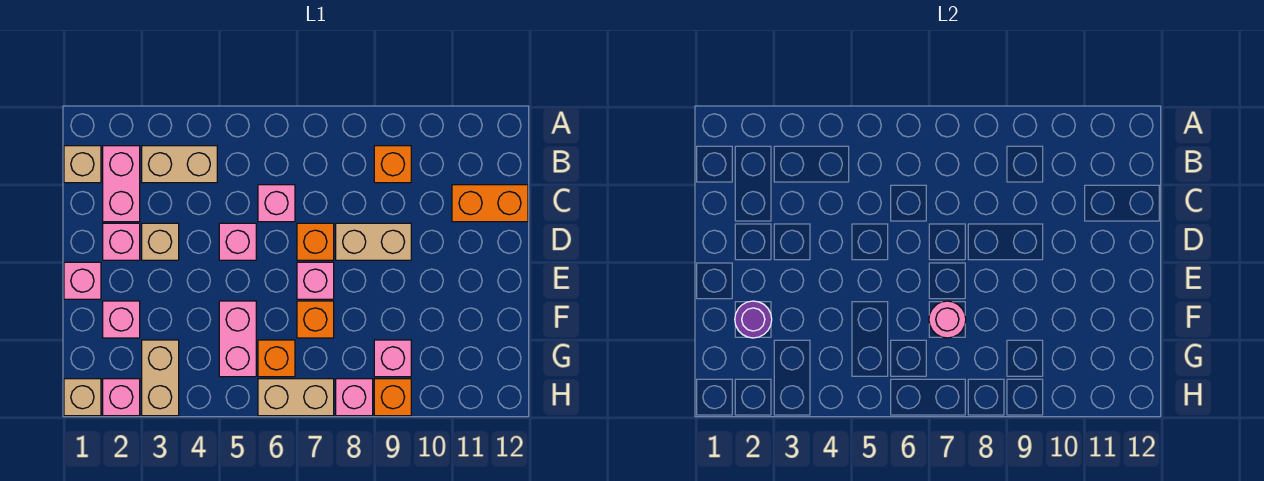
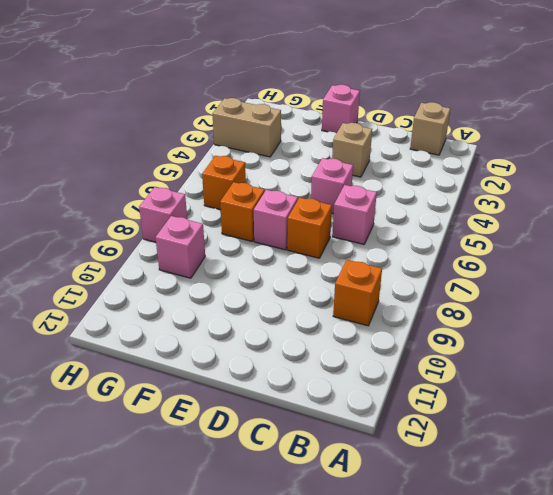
none -> pink brick B2:C2 level 1
none -> tan brick B3:B4 level 1
none -> orange brick C11:C12 level 1

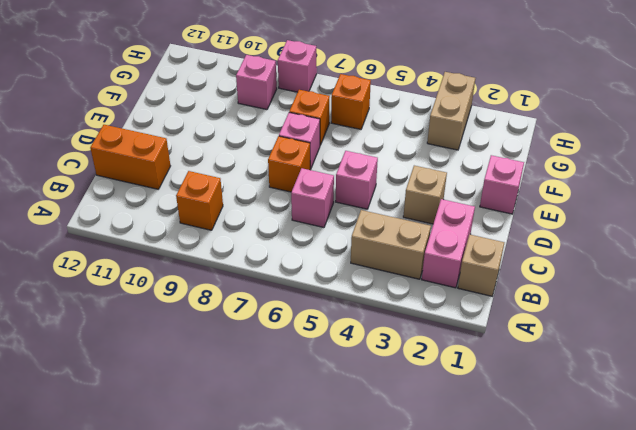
none -> pink brick D2 level 1
none -> tan brick D8:D9 level 1
none -> pink brick F2 level 1

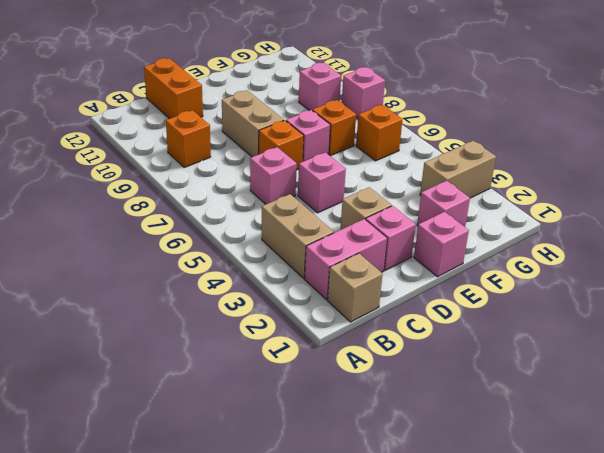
none -> pink brick F5:G5 level 1
none -> tan brick H1 level 1
none -> pink brick H2 level 1

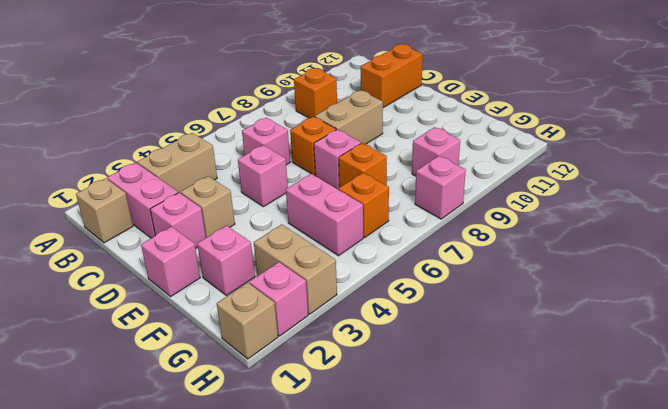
none -> tan brick H6:H7 level 1
none -> orange brick H9 level 1
none -> purple round brick F2 level 2

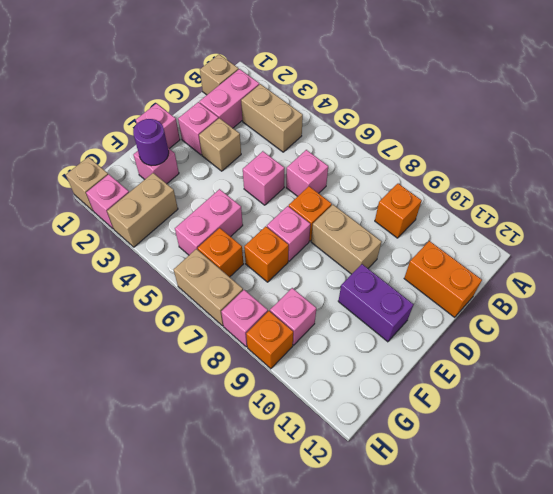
purple brick E10:E11 level 1 -> none
none -> pink round brick F7 level 2

